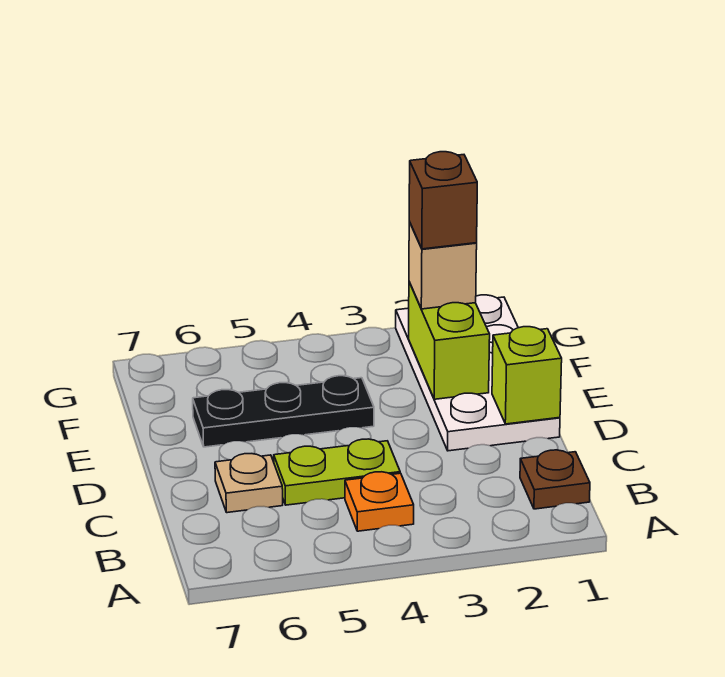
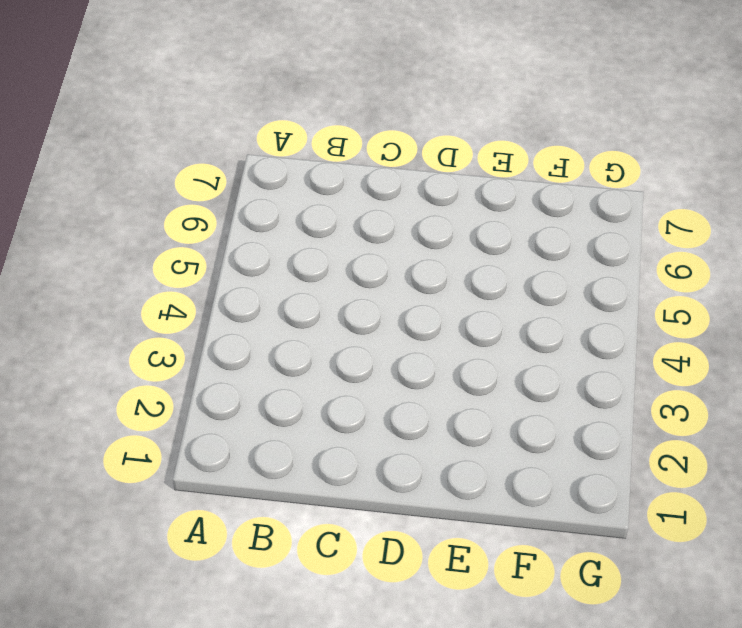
none -> brown plate B1 level 1
none -> orange plate B4 level 1

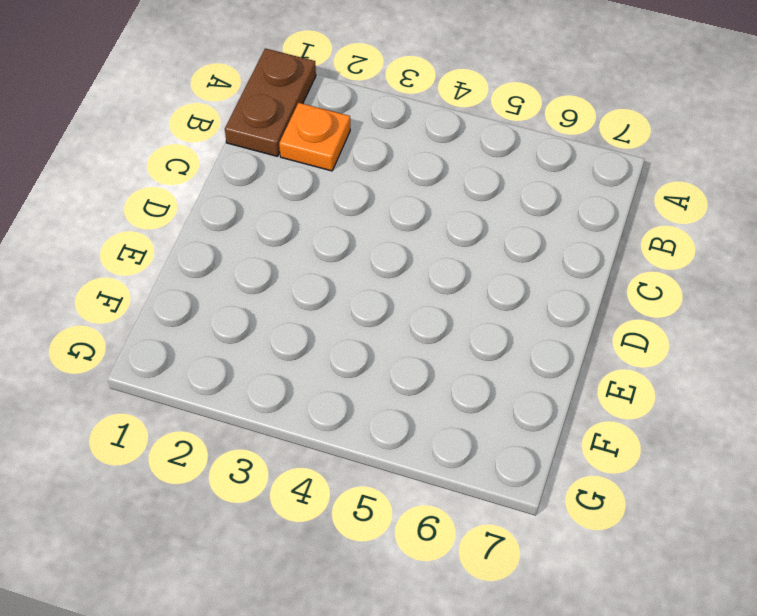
brown plate A1:B1 level 1 -> brown plate B1 level 1
orange plate B2 level 1 -> orange plate B4 level 1
none -> lime plate C4:C5 level 1
none -> tan plate C6 level 1

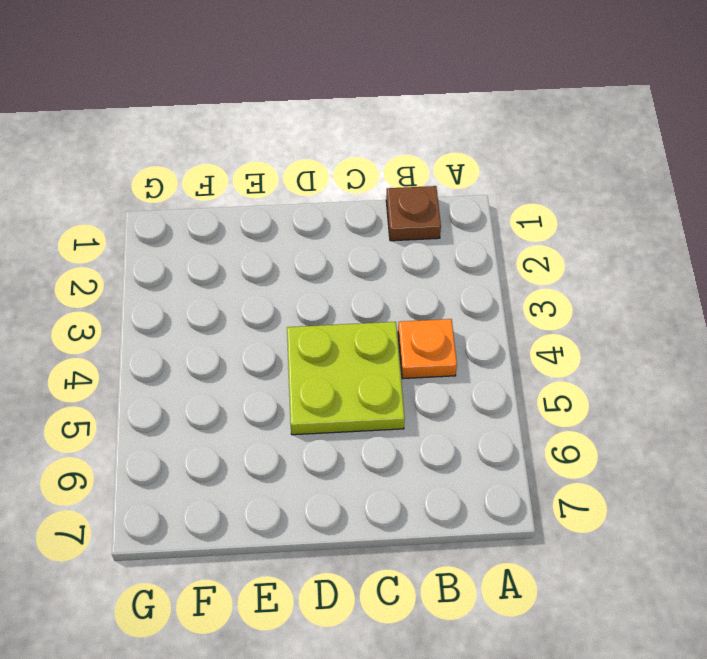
lime plate C4:D5 level 1 -> lime plate C4:C5 level 1
none -> tan plate C6 level 1
none -> white plate D1:G2 level 1

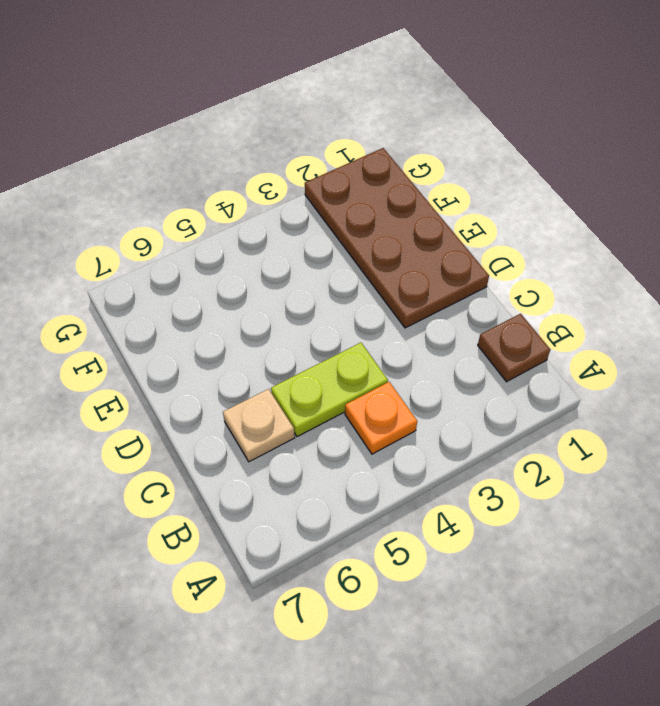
brown plate D1:G2 level 1 -> white plate D1:G2 level 1
none -> black plate E4:E6 level 1
none -> lime brick D1 level 2

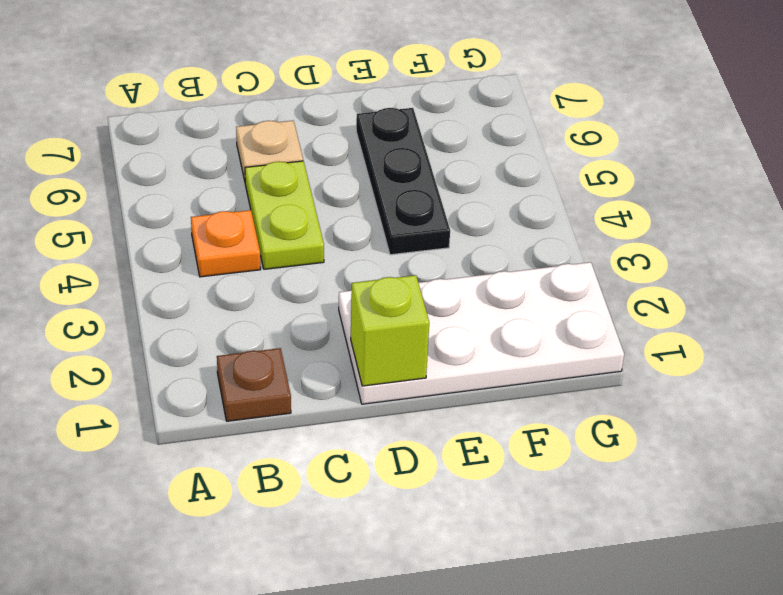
none -> lime brick E2:F2 level 2
none -> tan brick F2 level 3

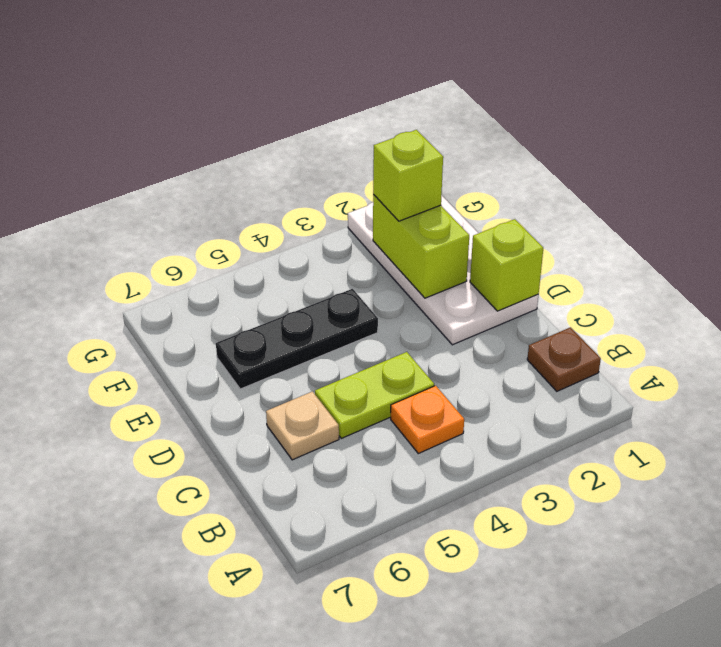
lime brick F2 level 3 -> tan brick F2 level 3
none -> brown brick F2 level 4

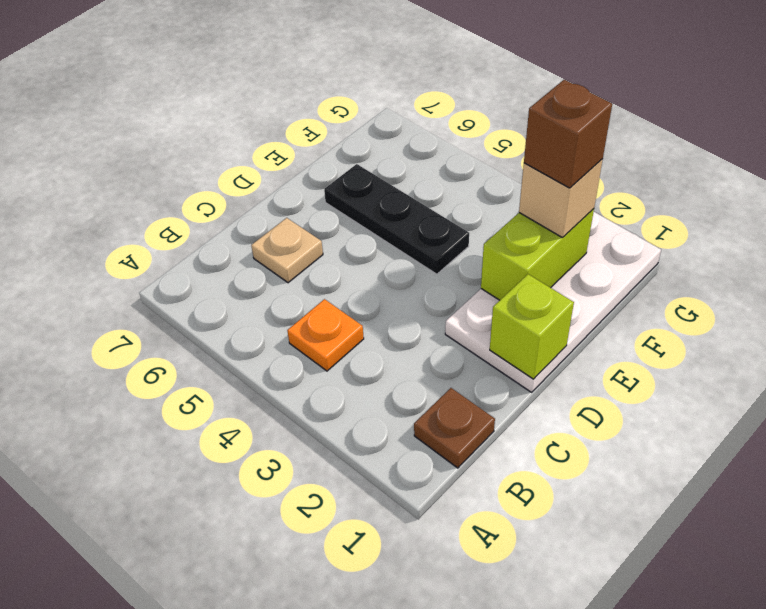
none -> lime plate C4:C5 level 1

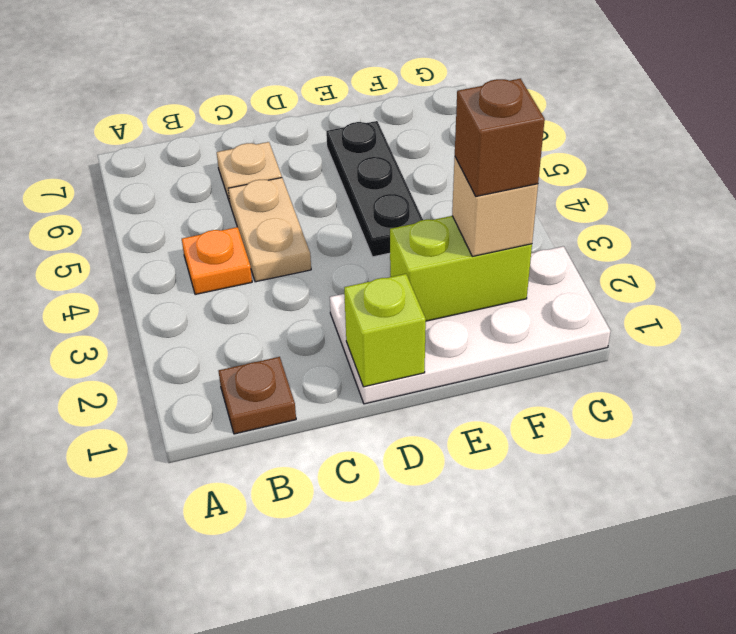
tan plate C4:C5 level 1 -> lime plate C4:C5 level 1

